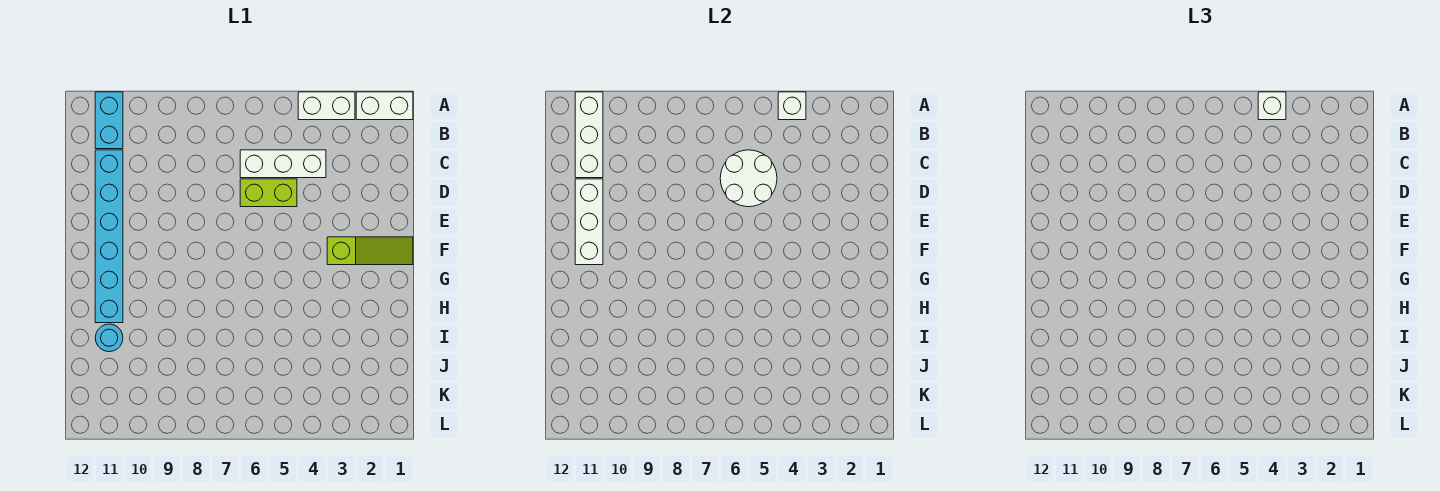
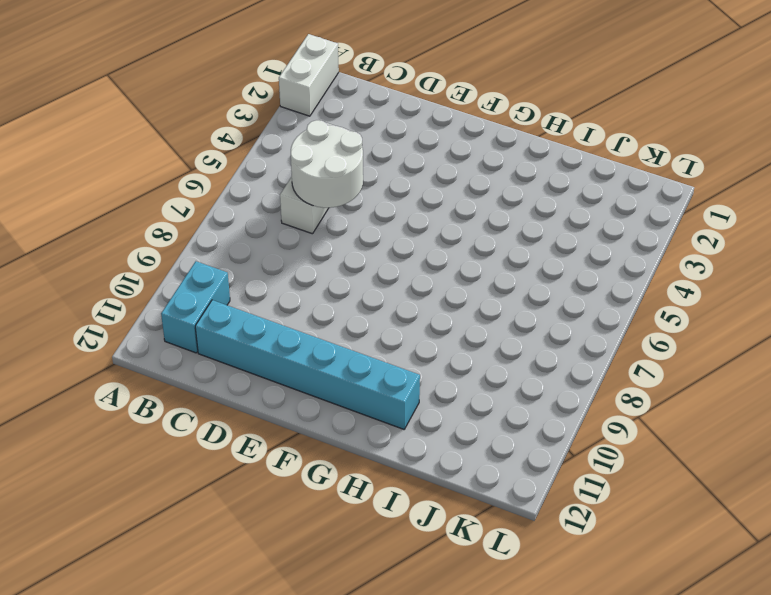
cyan brick B10:B11 level 1 -> cyan brick A11:B11 level 1
none -> white brick A3:A4 level 1
none -> lime brick D5:D6 level 1
none -> lime slope F1:F3 level 1 top 3

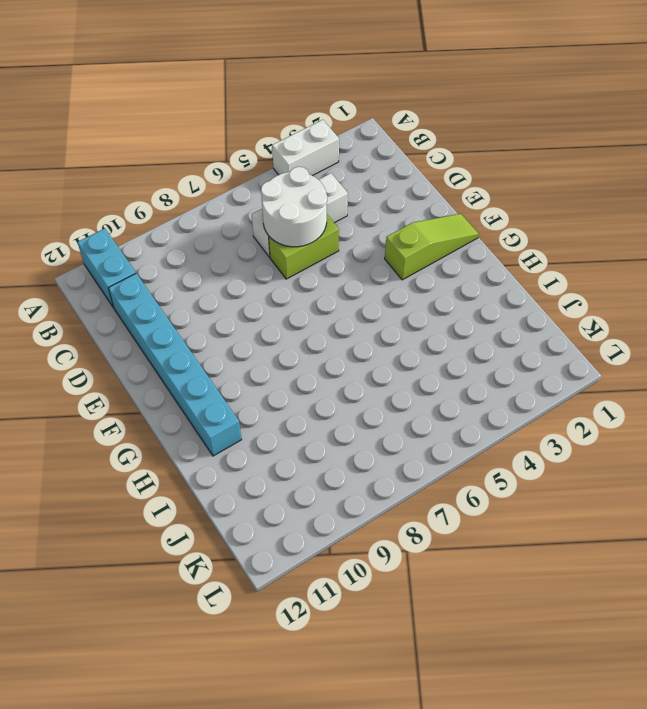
none -> white brick A1:A2 level 1
none -> cyan round brick I11 level 1
none -> white brick A4 level 2

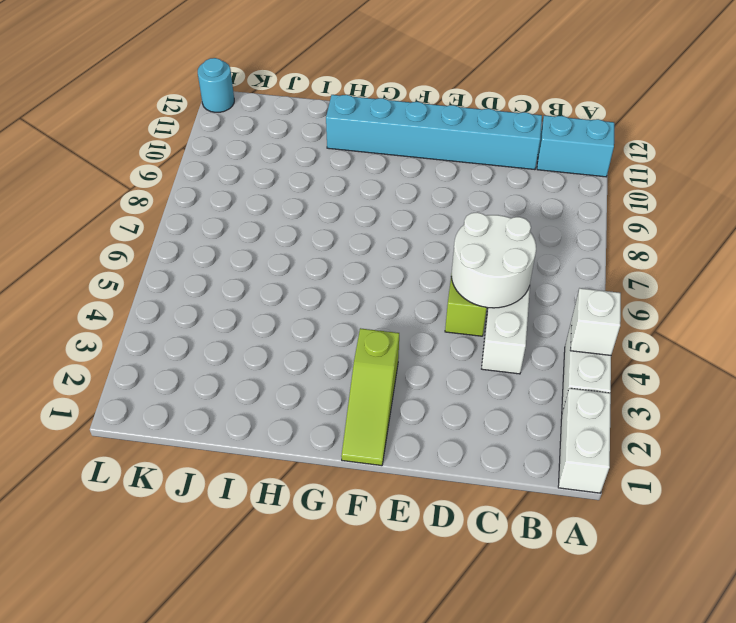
cyan round brick L12 level 1 -> cyan round brick I11 level 1
none -> white brick A11:C11 level 2
none -> white brick D11:F11 level 2
none -> white brick A4 level 3

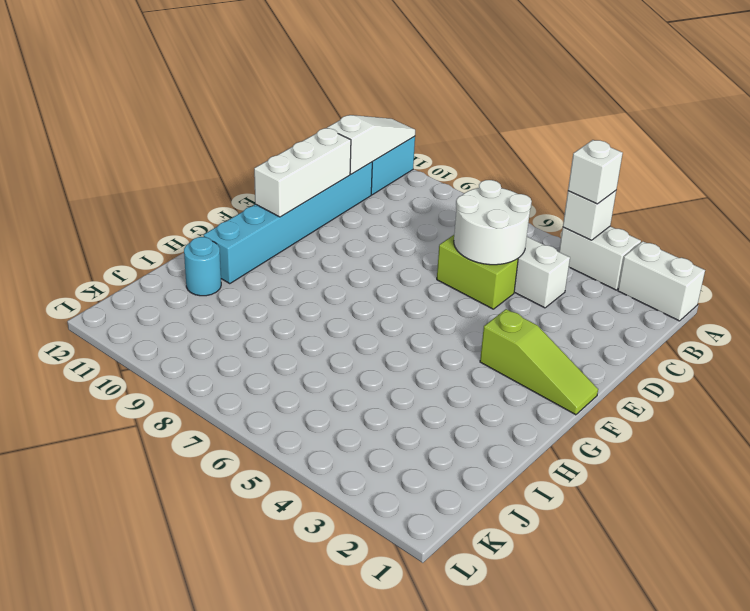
white slope A11:C11 level 2 top C -> white brick A11:C11 level 2

